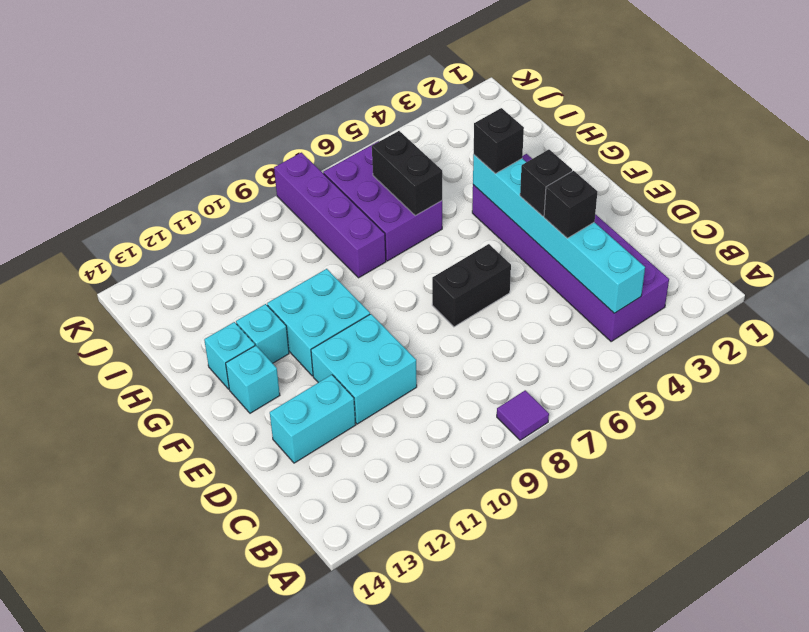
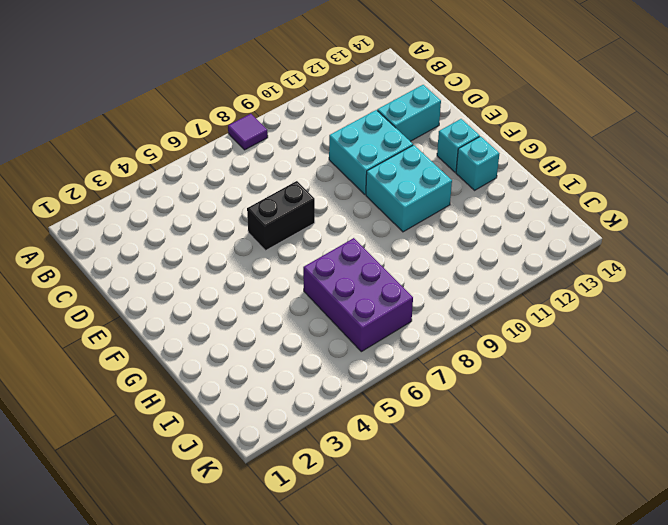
none -> purple brick B3:G4 level 1
none -> cyan brick G12 level 1
none -> purple brick H8:K8 level 1

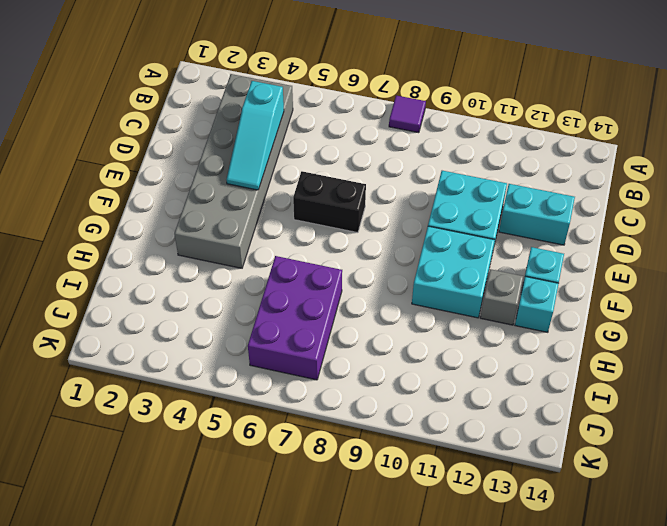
grey brick B3:G4 level 1 -> purple brick B3:G4 level 1
cyan slope C4:E4 level 2 top C -> cyan brick B4:G4 level 2
grey brick G12 level 1 -> cyan brick G12 level 1
none -> purple brick H8:K8 level 1
none -> black brick H6:I6 level 2
none -> black brick D4 level 3

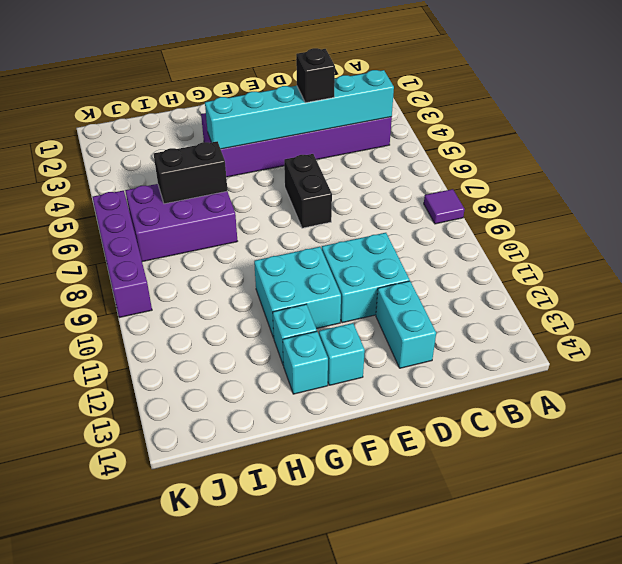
purple brick K6:K9 level 1 -> purple brick H8:K8 level 1
none -> black brick E4 level 3
none -> black brick G4 level 3

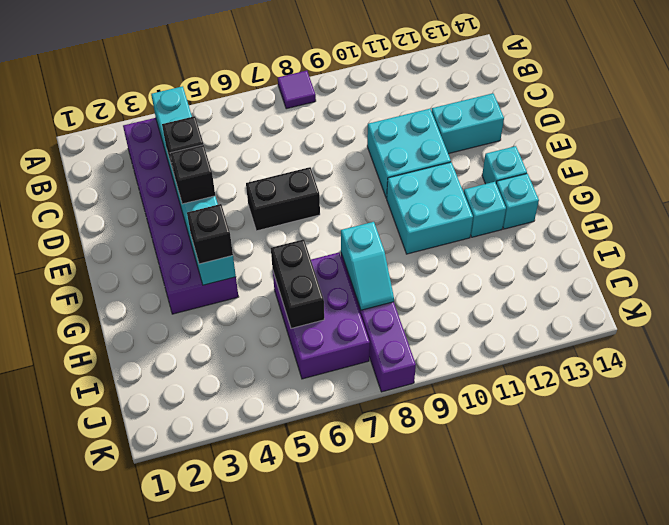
cyan slope H8:I8 level 2 top H -> none

